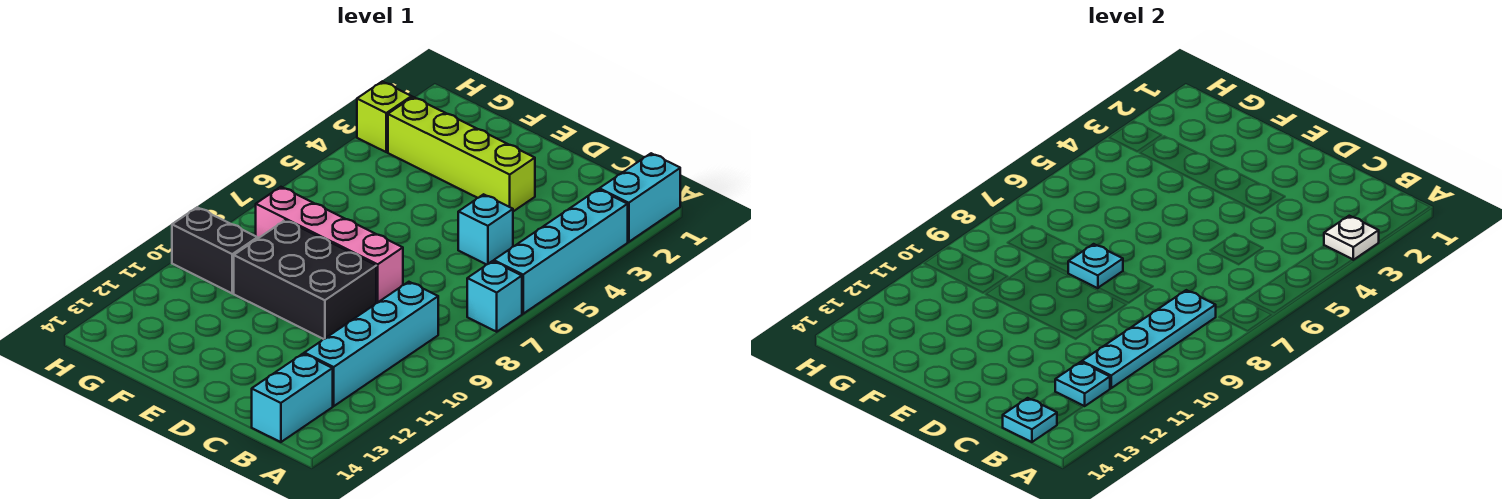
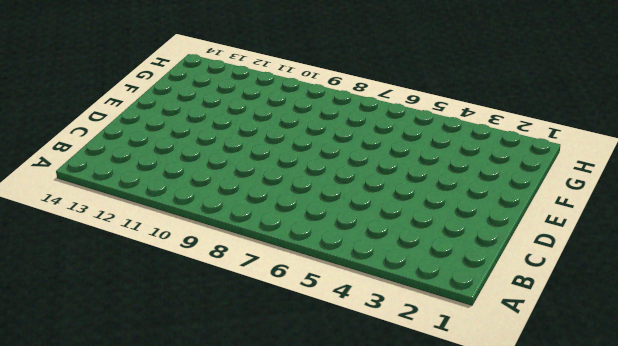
none -> cyan brick A1:A2 level 1
none -> cyan brick A3:A6 level 1
none -> cyan brick A7 level 1

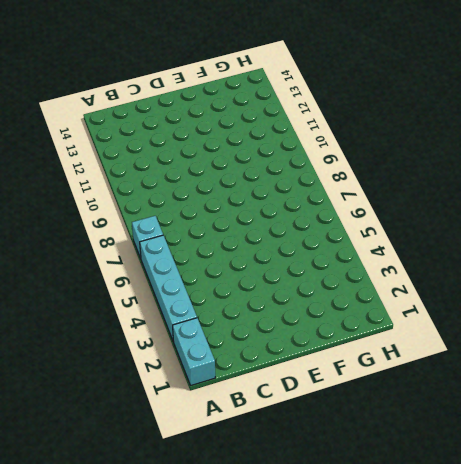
none -> cyan brick B9:B12 level 1
none -> cyan brick B13:B14 level 1
none -> cyan brick C5 level 1

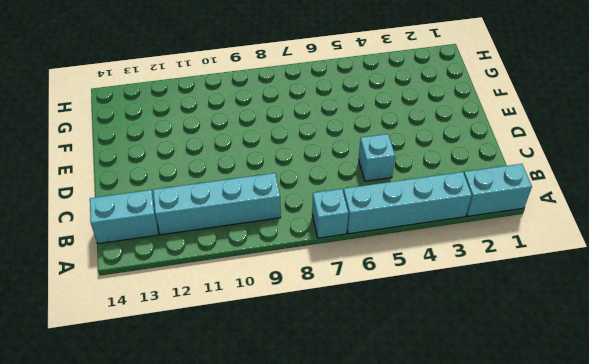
none -> lime brick D3:G3 level 1
none -> pink brick D8:G8 level 1
none -> black brick D9:F10 level 1

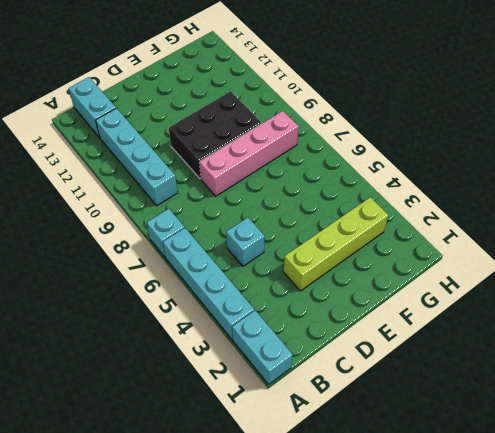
none -> black brick G10:H10 level 1
none -> lime brick H3 level 1
none -> white plate A3 level 2

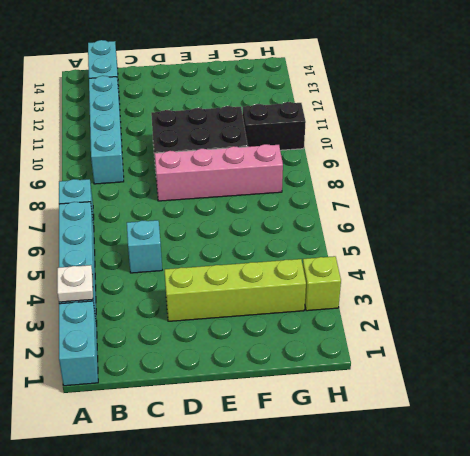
none -> cyan plate B8:B11 level 2
none -> cyan plate B12 level 2
none -> cyan plate B14 level 2

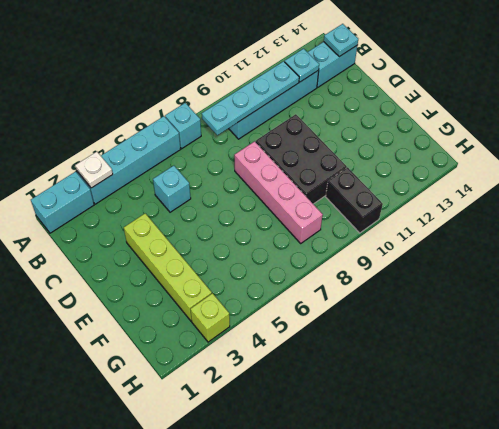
none -> cyan plate E8 level 2

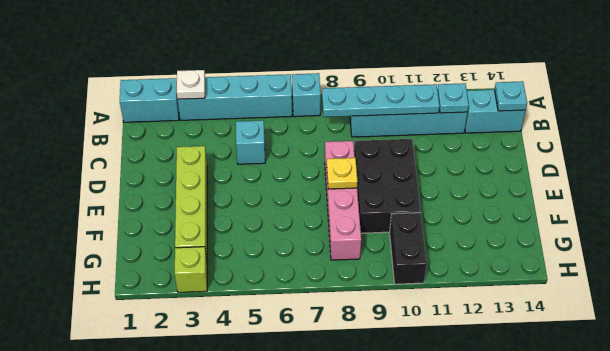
yellow plate E8 level 2 -> cyan plate E8 level 2

